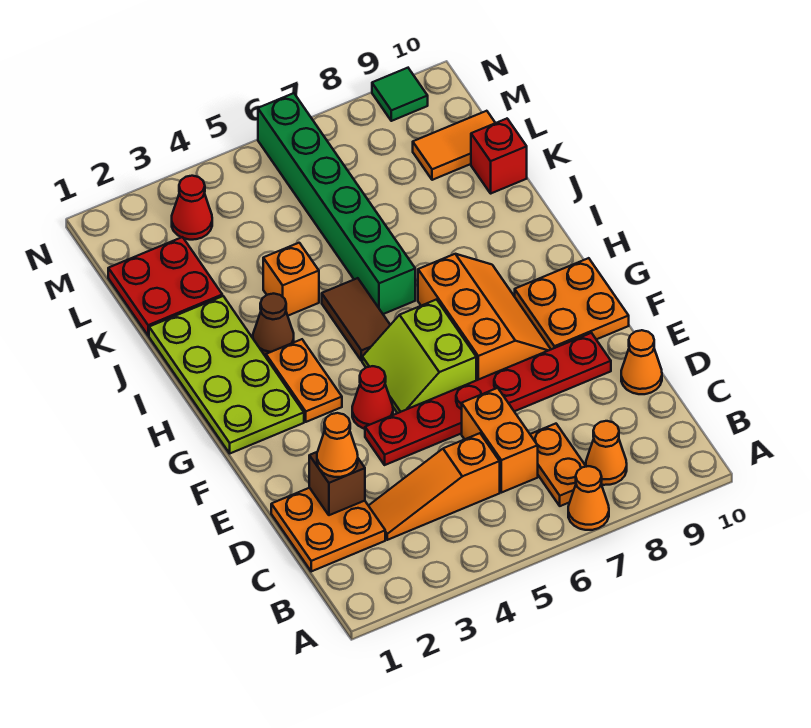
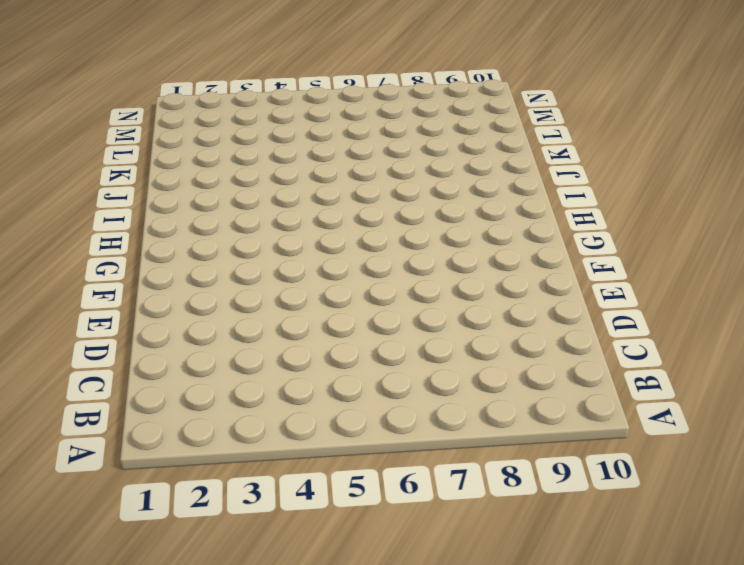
none -> orange cone A7 level 1
none -> orange plate B7:C7 level 1
none -> orange cone B8 level 1

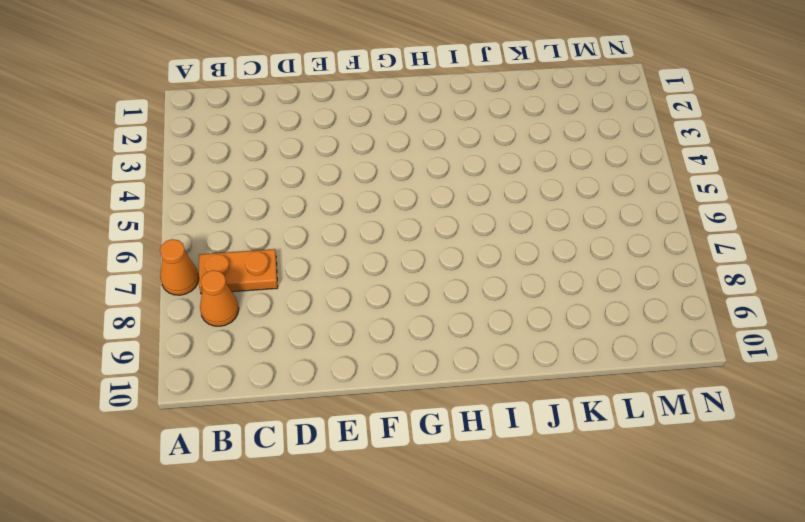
none -> orange plate C1:D2 level 1
none -> orange slope C3:C5 level 1 top 5
none -> orange brick C6:D6 level 1

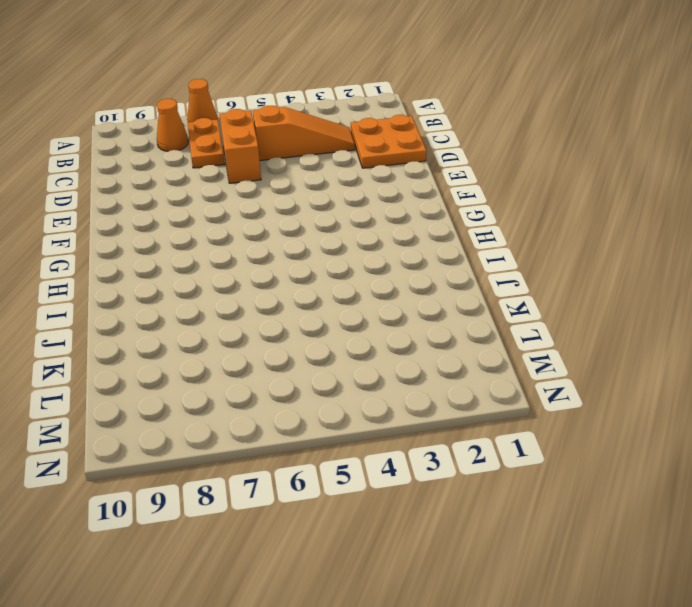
none -> orange cone D10 level 1
none -> red plate E4:E9 level 1
none -> red cone F4 level 1

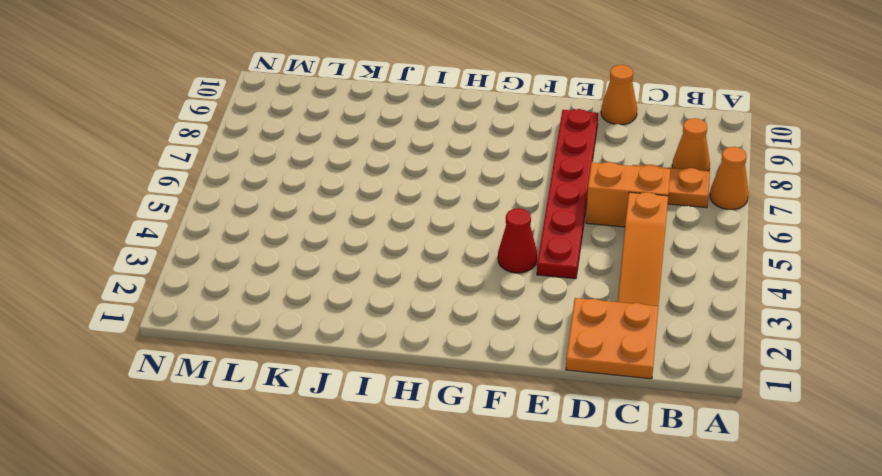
none -> lime slope F5:G6 level 1 top 6
none -> orange slope F7:H8 level 1 top 7
none -> orange plate F9:G10 level 1

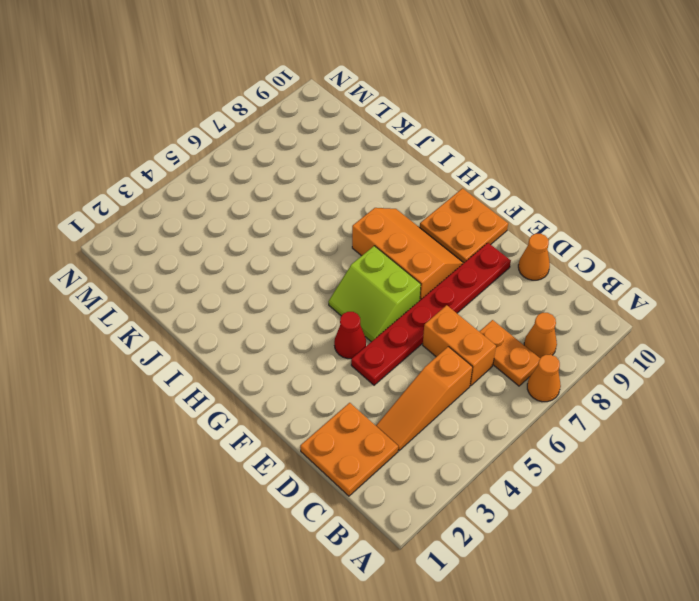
none -> lime plate G1:J2 level 1
none -> orange plate G3:H3 level 1
none -> brown tile H5:I5 level 1

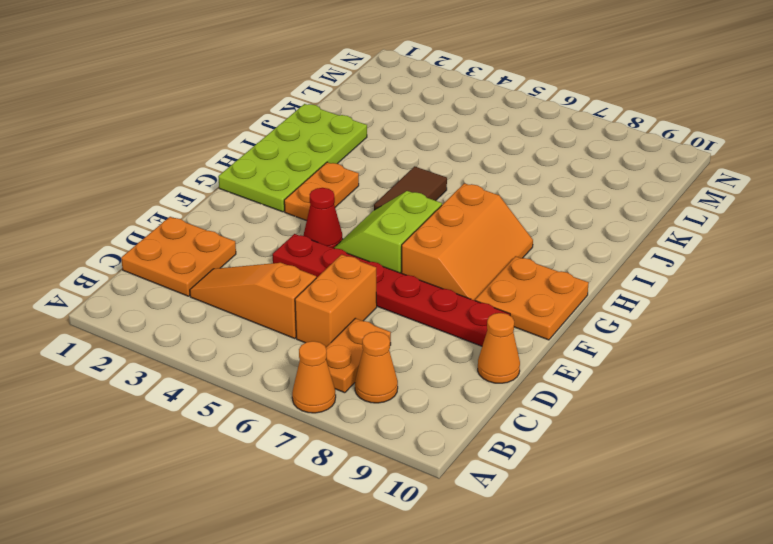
none -> brown cone I3 level 1
none -> green brick I6:N6 level 1
none -> orange brick J4 level 1

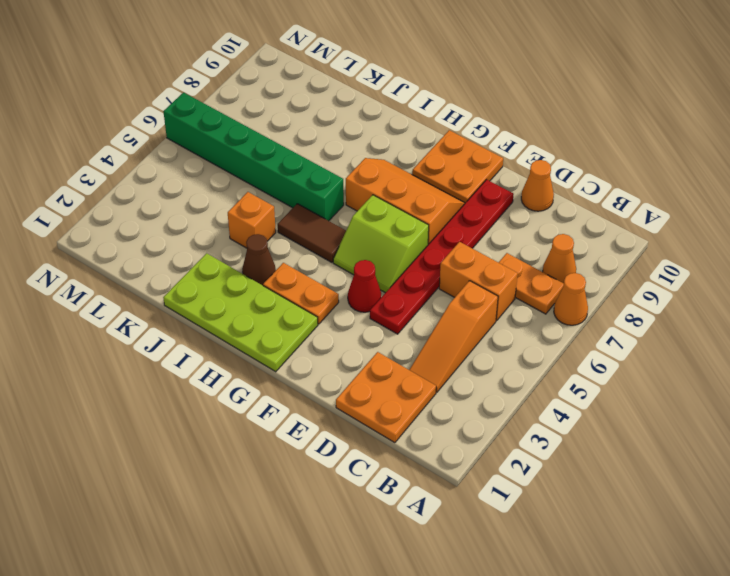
none -> red plate K1:L2 level 1
none -> red brick K10 level 1
none -> orange tile L9:L10 level 1

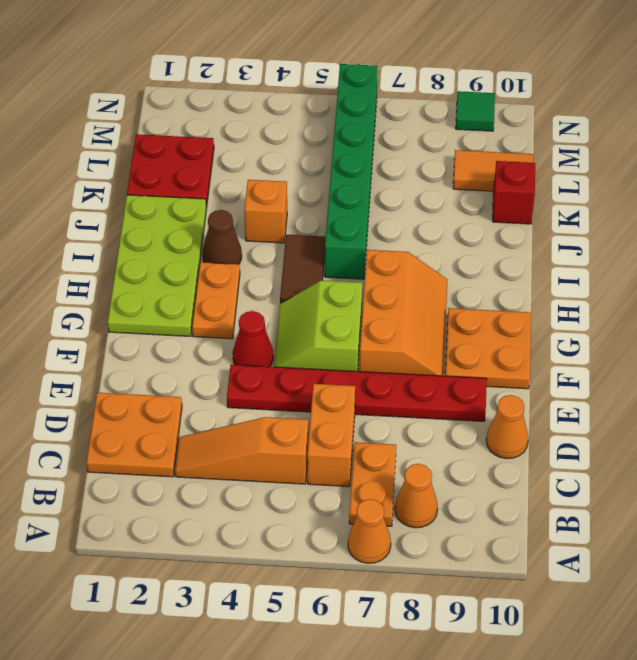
none -> red cone M3 level 1
none -> brown brick D2 level 2
none -> orange cone D2 level 3

